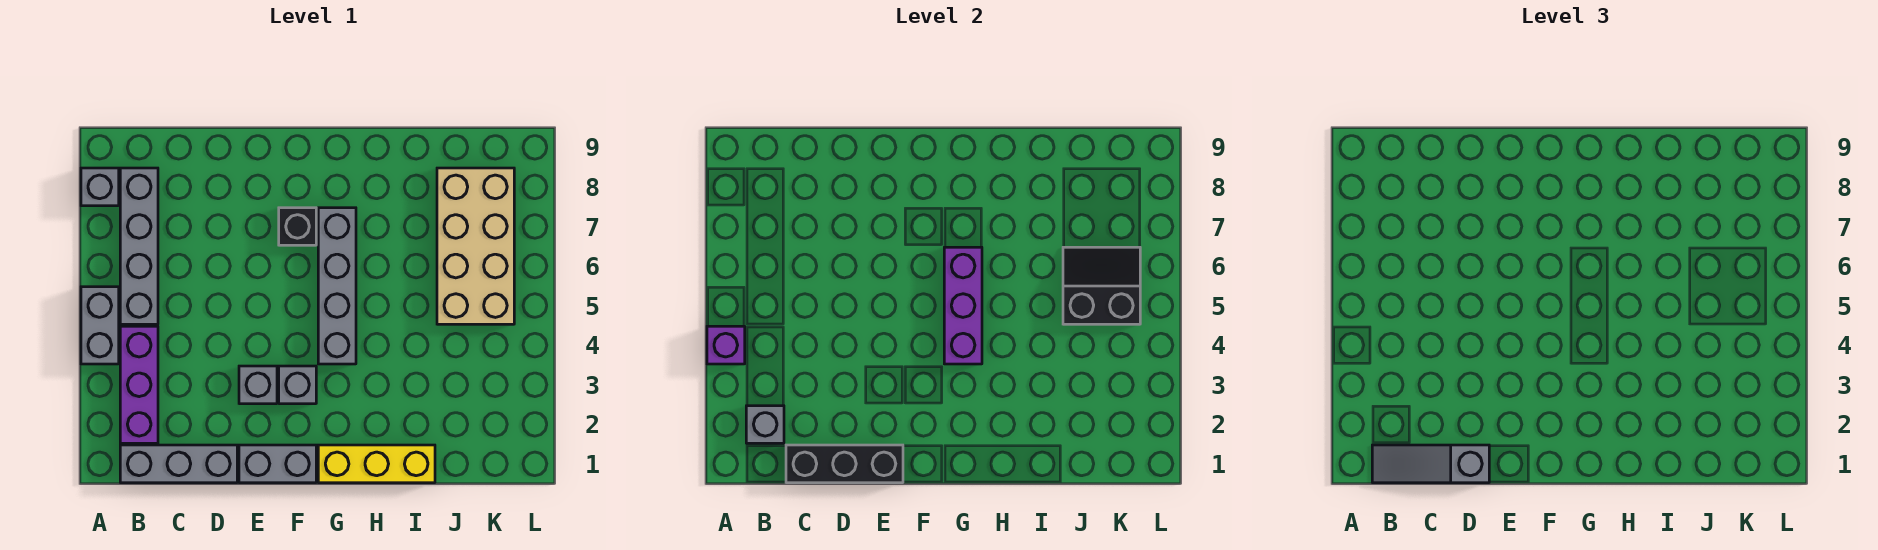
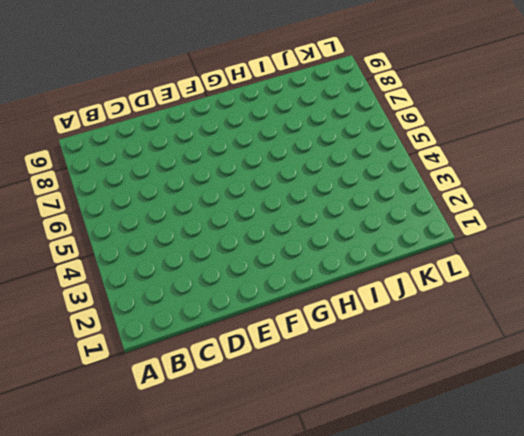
none -> grey brick A4:A5 level 1
none -> grey brick A8 level 1
none -> grey brick B1:D1 level 1

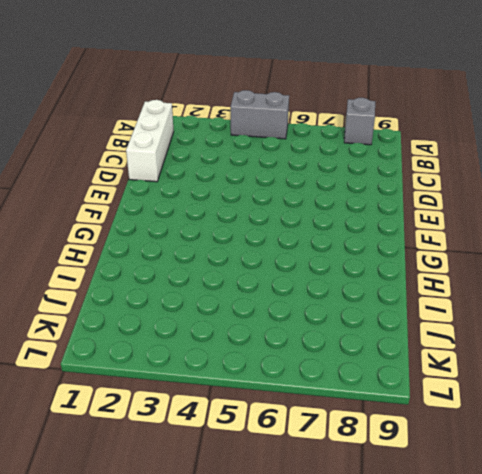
white brick B1:D1 level 1 -> grey brick B1:D1 level 1
none -> purple brick B2:B4 level 1
none -> grey brick B5:B8 level 1
none -> grey brick E1:F1 level 1

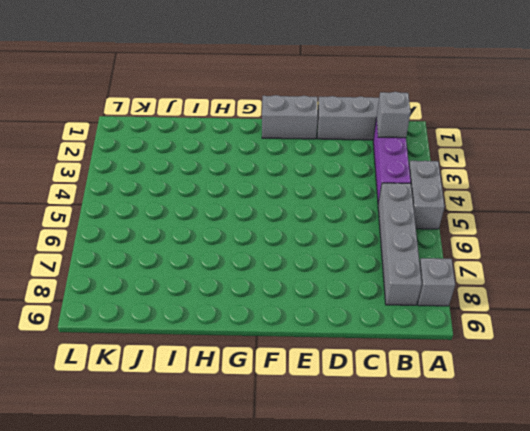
none -> grey brick E3 level 1
none -> grey brick F3 level 1
none -> black brick F7 level 1

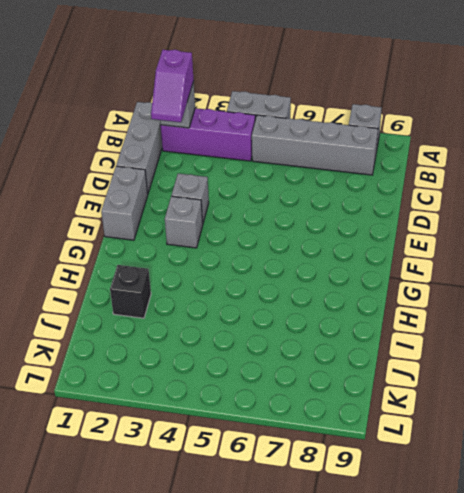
purple slope B2:C2 level 3 top B -> none
black brick I2 level 1 -> black brick F7 level 1
none -> yellow brick G1:I1 level 1
none -> grey brick G4:G7 level 1
none -> tan brick J5:K8 level 1

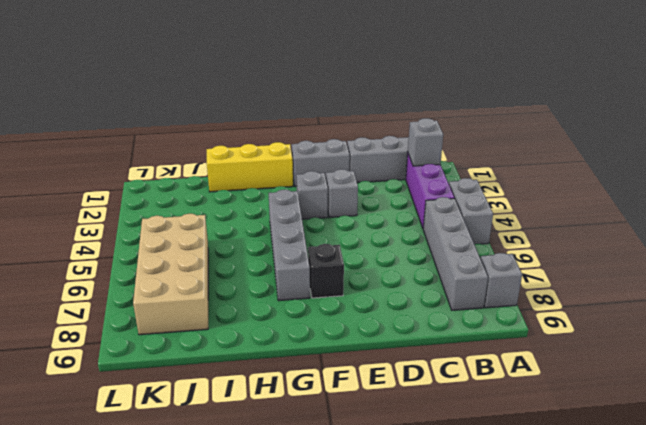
none -> purple brick A4 level 2
none -> black brick C1:E1 level 2
none -> purple brick G4:G6 level 2

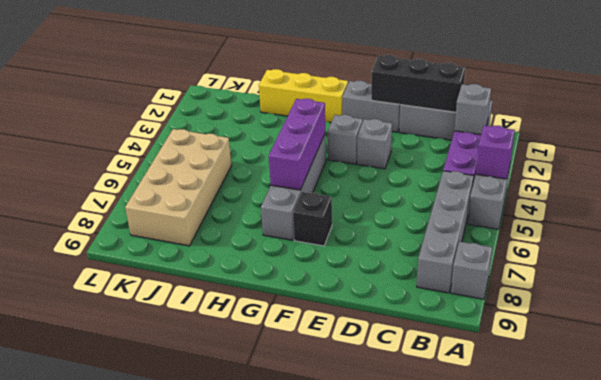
none -> black slope J5:K6 level 2 top 5
none -> grey slope B1:D1 level 3 top D

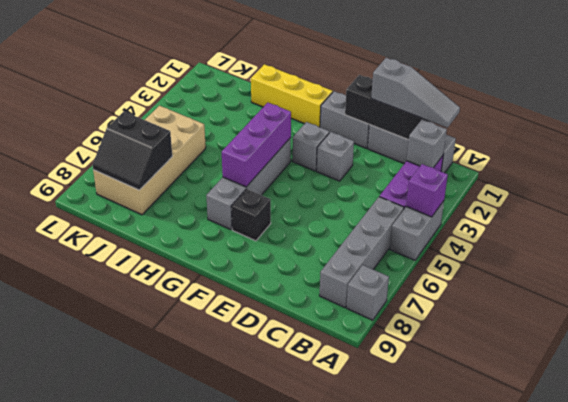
black slope J7:K8 level 2 top 7 -> black slope J5:K6 level 2 top 5

